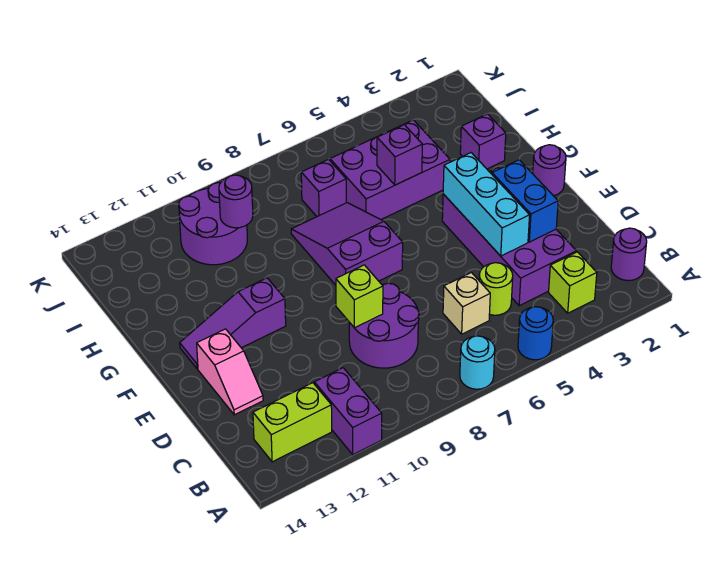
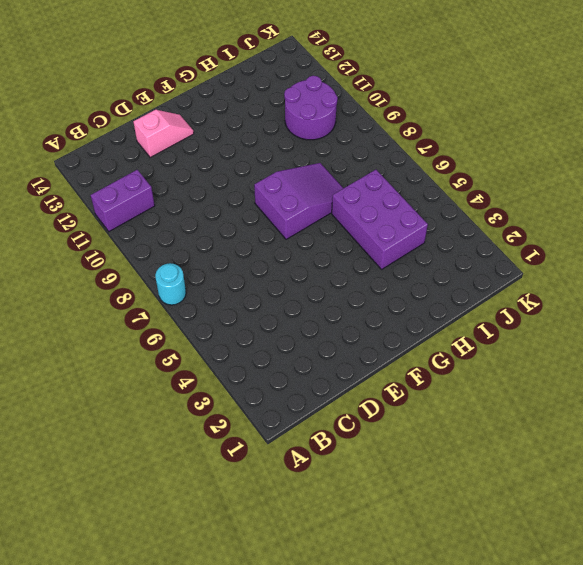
pink slope D13:E13 level 1 top D -> pink slope D13:E13 level 1 top E
none -> blue round brick A5 level 1
none -> purple round brick B1 level 1
none -> lime brick B3 level 1

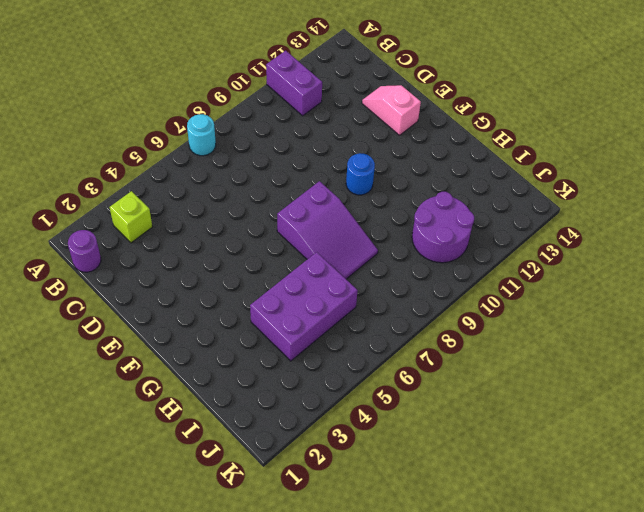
blue round brick F10 level 1 -> blue round brick A5 level 1
none -> lime brick B12:B13 level 1
none -> purple brick C3:F4 level 1
none -> lime round brick C5 level 1

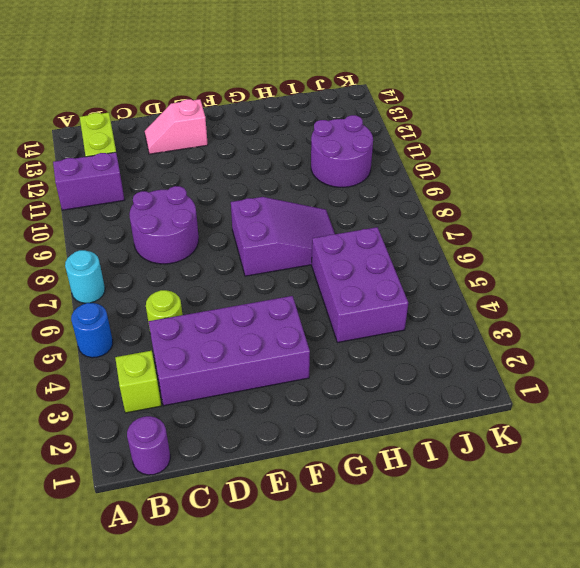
none -> tan brick C6 level 1
none -> purple round brick F1 level 1
none -> purple slope F11:F13 level 1 top 11

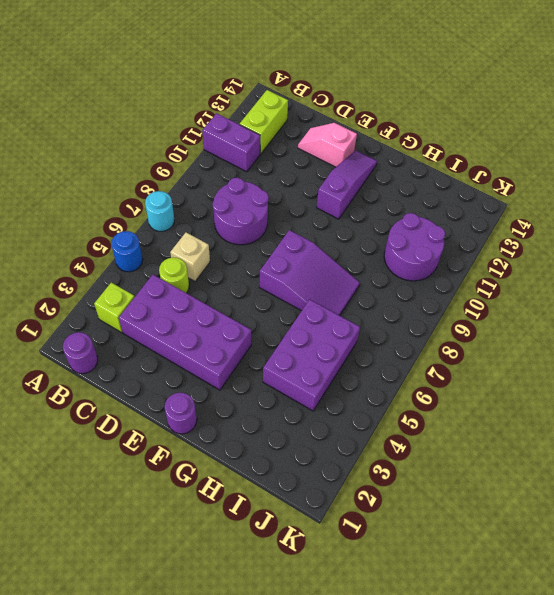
none -> purple brick H2 level 1
none -> purple brick I7 level 1
none -> blue brick D3:E3 level 2

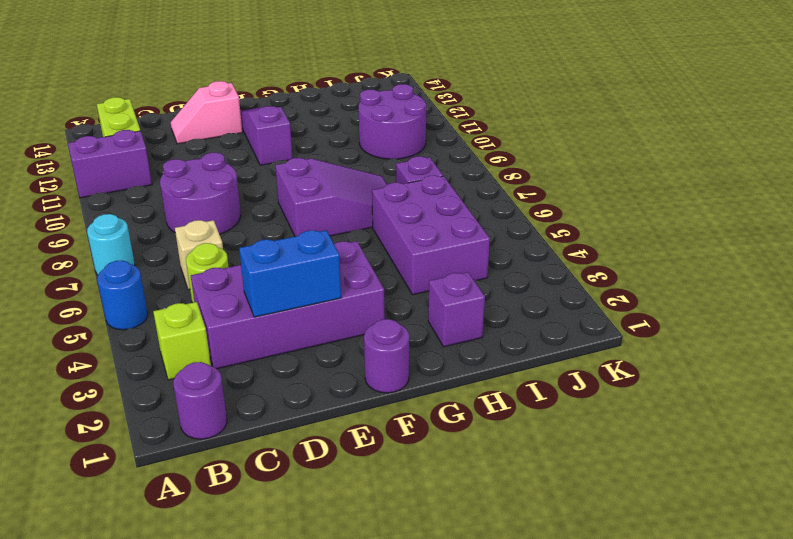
none -> cyan brick D4:F4 level 2
none -> lime brick D9 level 2
none -> purple brick H5 level 2

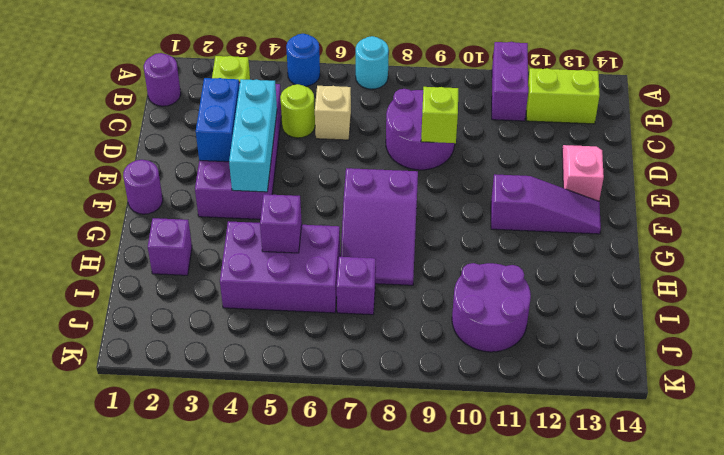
none -> purple round brick I10 level 2

